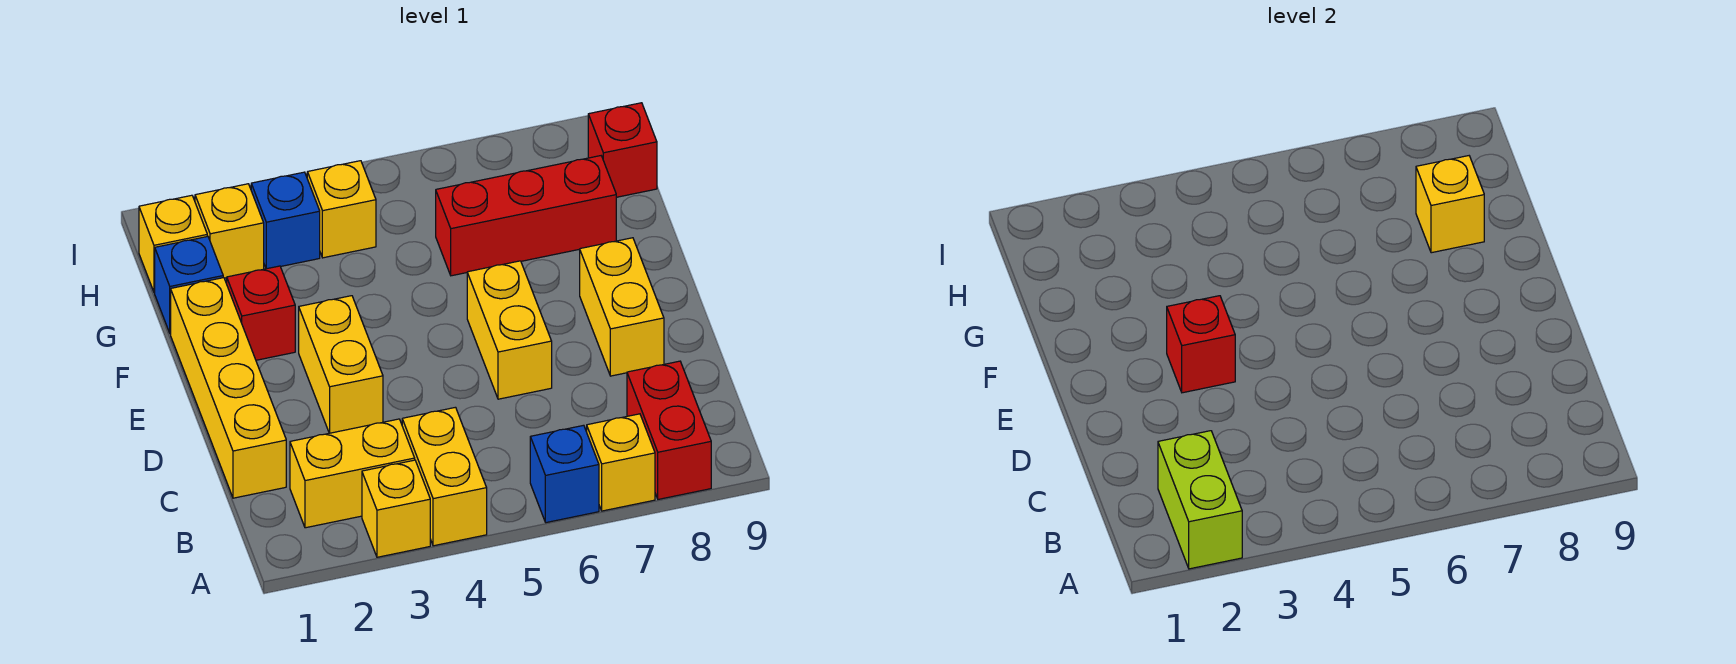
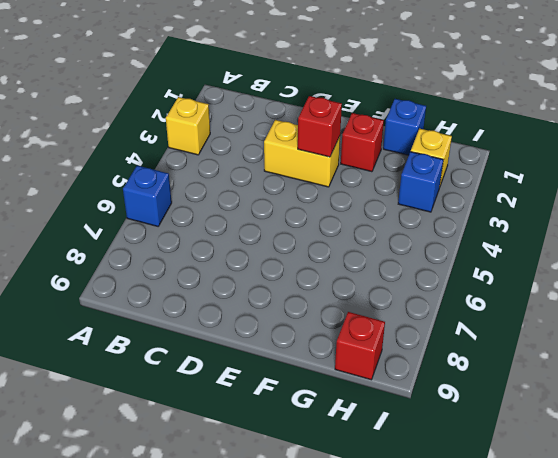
none -> yellow brick A4:B4 level 1
none -> yellow brick A7 level 1
none -> red brick A8:B8 level 1

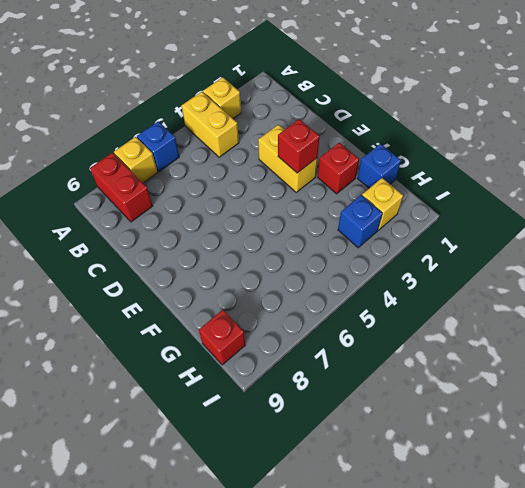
none -> yellow brick B2:B3 level 1
none -> yellow brick C1:F1 level 1
none -> yellow brick D6:E6 level 1

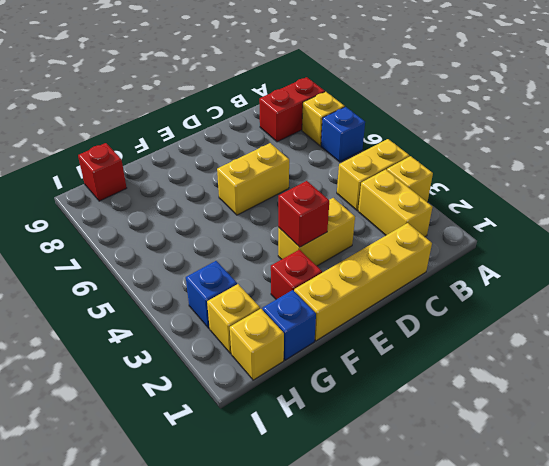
none -> yellow brick D8:E8 level 1
none -> red brick G6:G8 level 1
none -> yellow brick H4 level 1

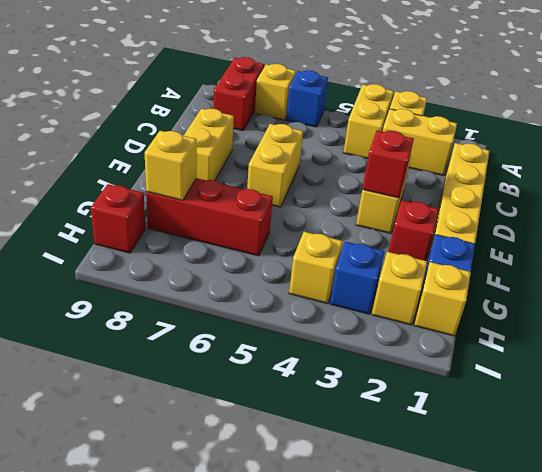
none -> lime brick A2:B2 level 2

